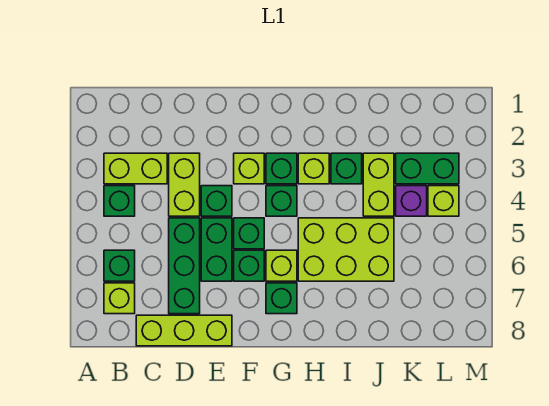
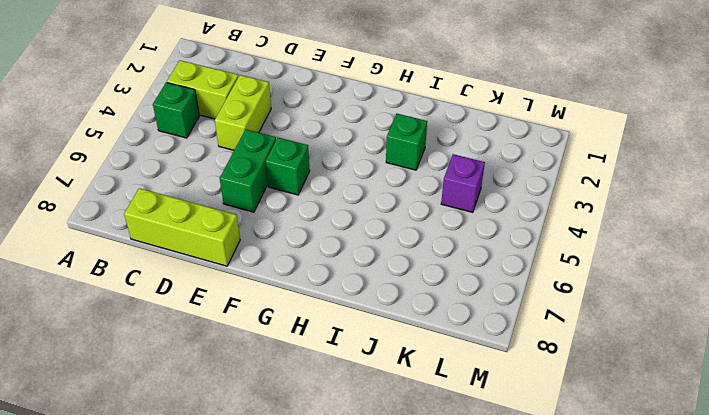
none -> green brick B6 level 1
none -> lime brick B7 level 1
none -> green brick D5:D7 level 1

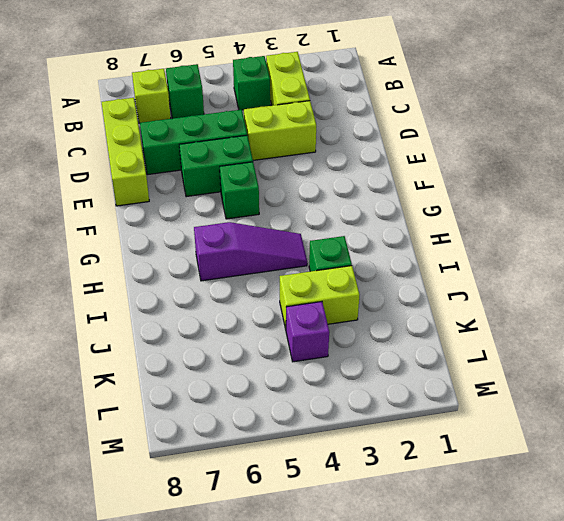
purple slope H4:H6 level 1 top 6 -> lime brick H5:J6 level 1
none -> green brick E4 level 1
none -> lime brick F3 level 1
none -> green brick F6 level 1

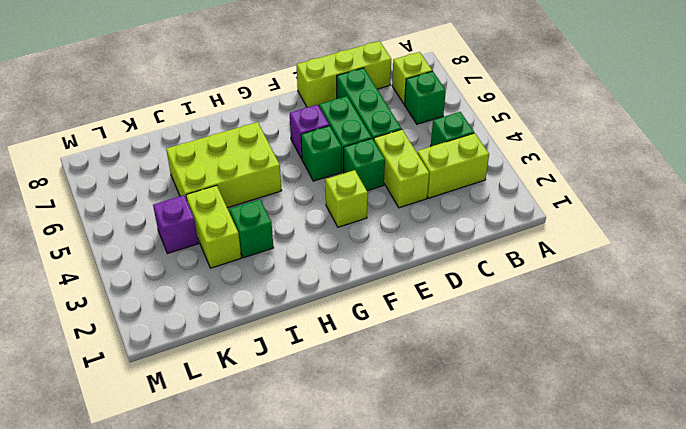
purple brick F6 level 1 -> green brick F6 level 1
none -> green brick G3 level 1
none -> green brick G4 level 1
none -> lime brick G6 level 1

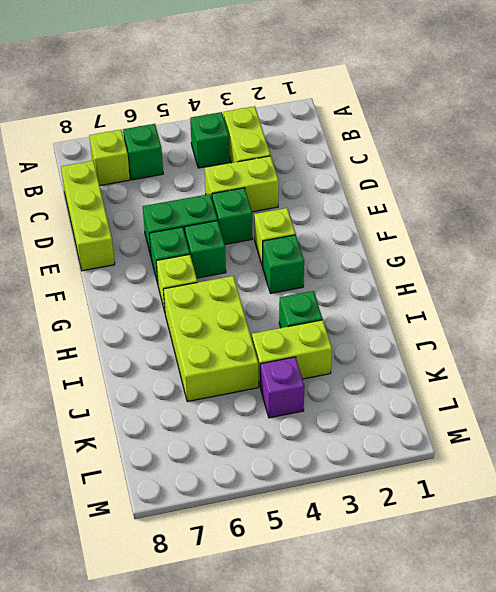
none -> green brick D5:D7 level 1
none -> green brick G4 level 1
none -> green brick G7 level 1

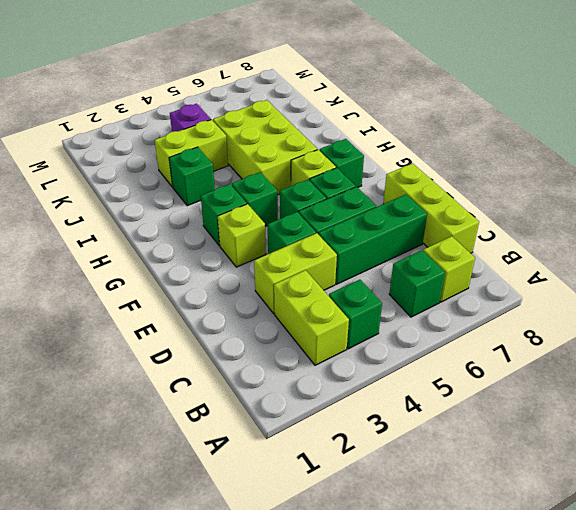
none -> lime brick H3 level 1
none -> green brick K3:L3 level 1
none -> lime brick L4 level 1

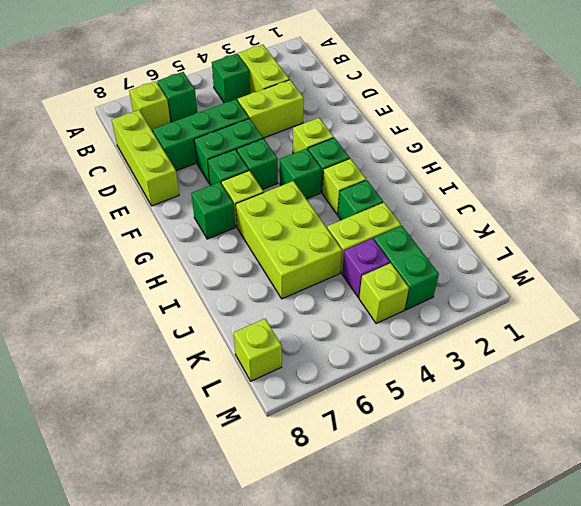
lime brick L8 level 1 -> none
none -> green brick E4 level 1

